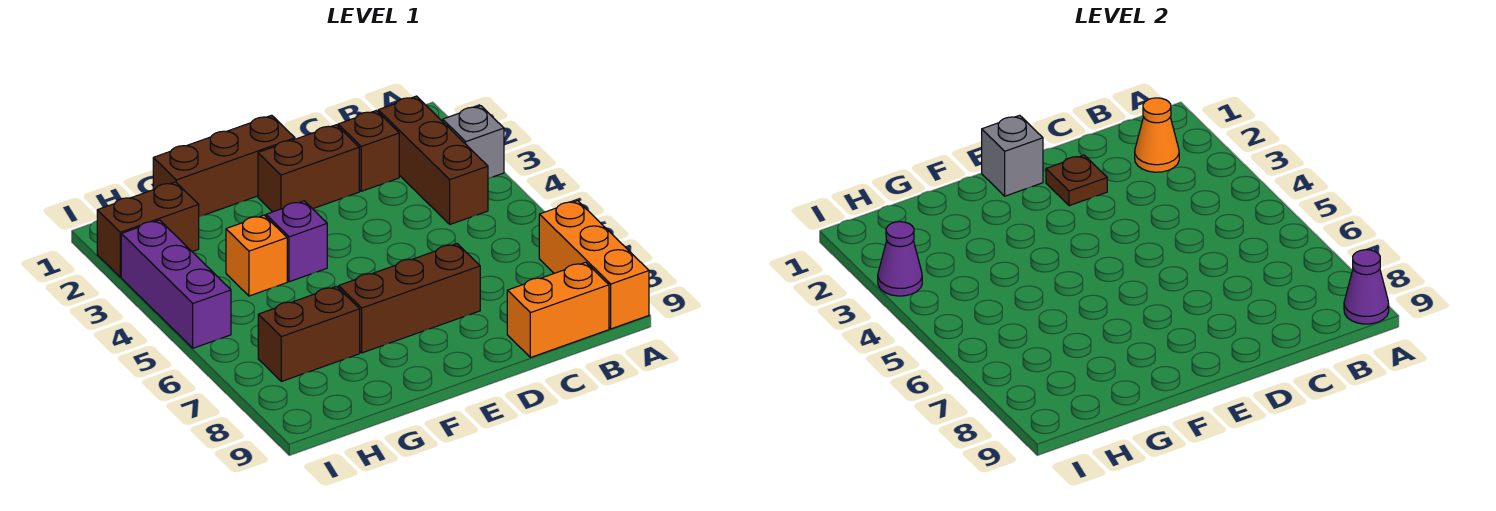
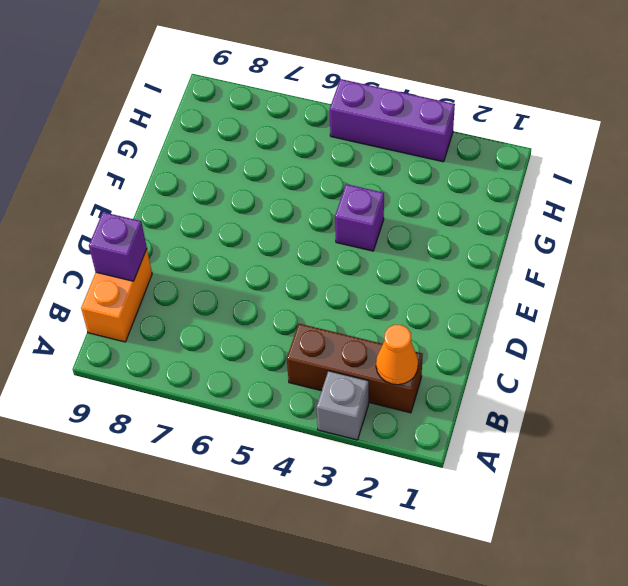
purple brick C9 level 2 -> none
none -> orange brick A7:A9 level 1
none -> brown brick C2 level 1
none -> brown brick D2:E2 level 1

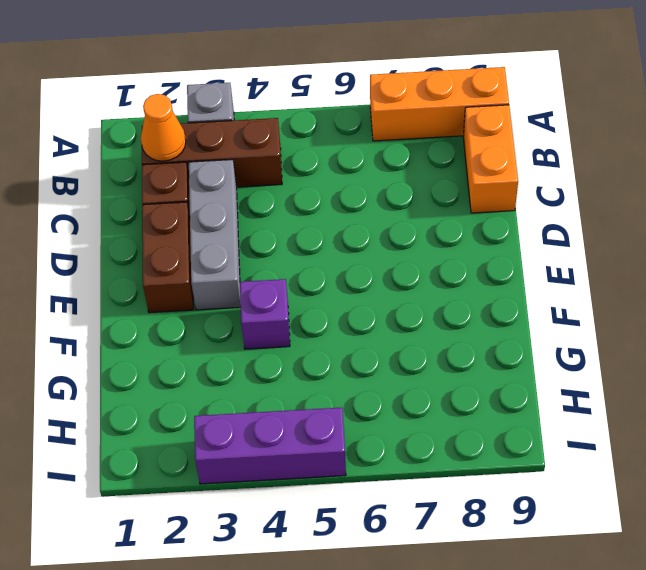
grey brick C3:E3 level 1 -> none
none -> brown brick D7:F7 level 1
none -> brown brick E1:G1 level 1
none -> orange brick G4 level 1

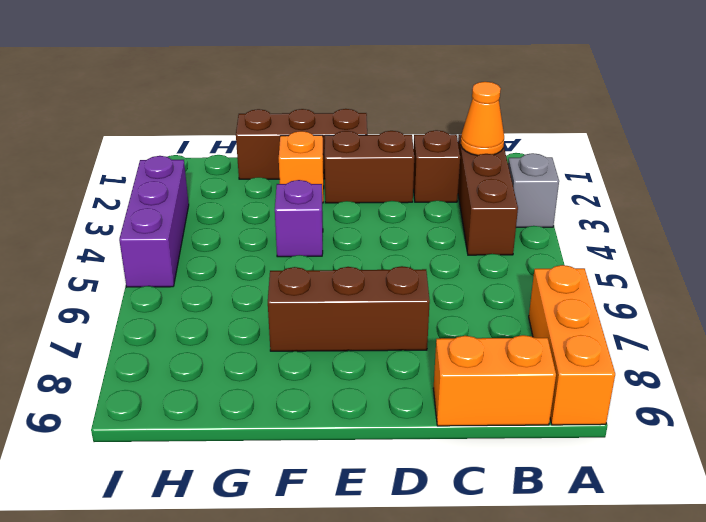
orange brick F2 level 1 -> orange brick G4 level 1
none -> brown brick G7:H7 level 1
none -> brown brick H2:I2 level 1
none -> purple cone A9 level 2

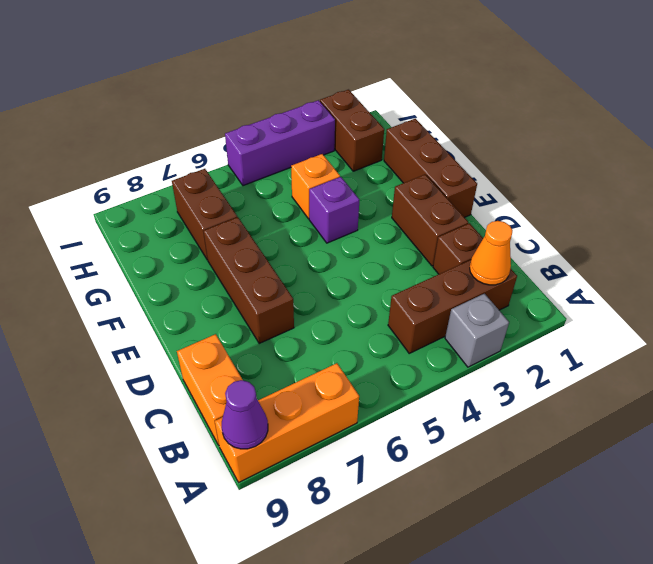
none -> brown plate D2 level 2
none -> grey brick E1 level 2
none -> purple cone I3 level 2

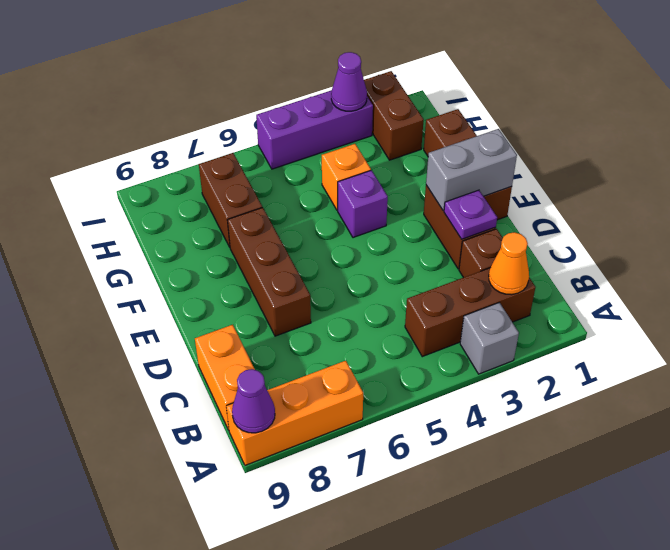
purple plate D2 level 2 -> brown plate D2 level 2
grey brick E1:E2 level 2 -> grey brick E1 level 2

